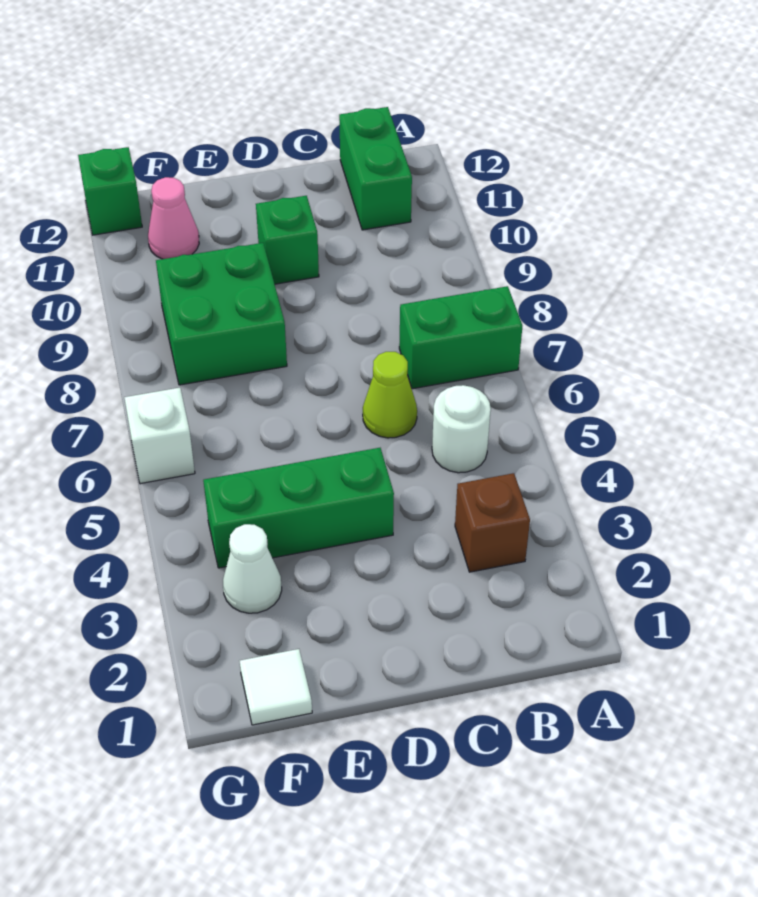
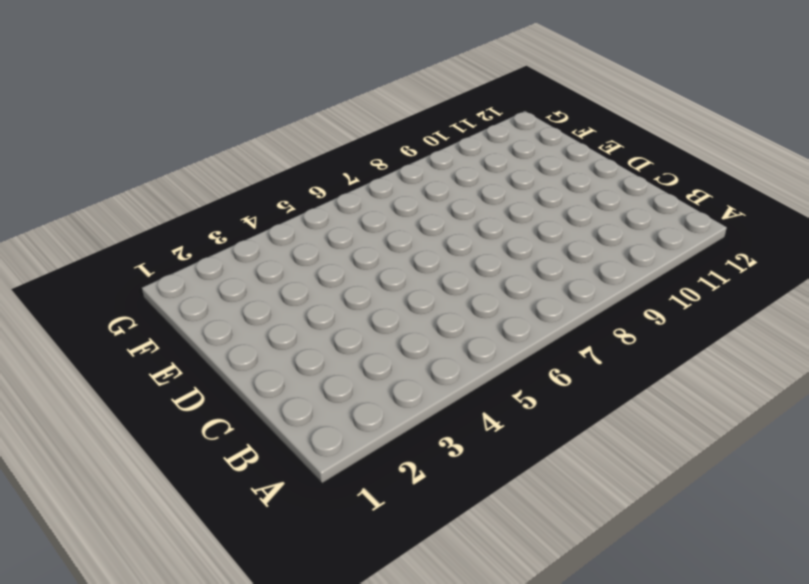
none -> green brick A7:B7 level 1
none -> brown brick B3 level 1
none -> white round brick B5 level 1

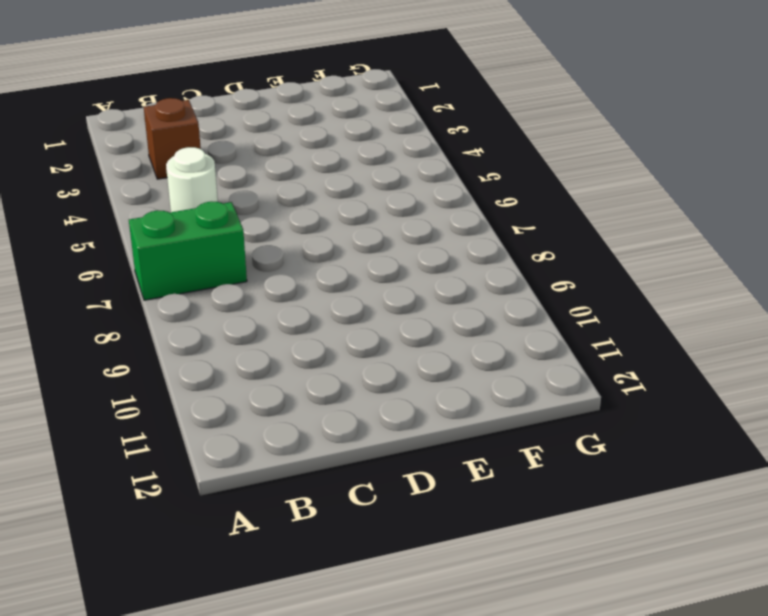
none -> green brick B11:B12 level 1
none -> lime cone C6 level 1
none -> green brick D4:F4 level 1

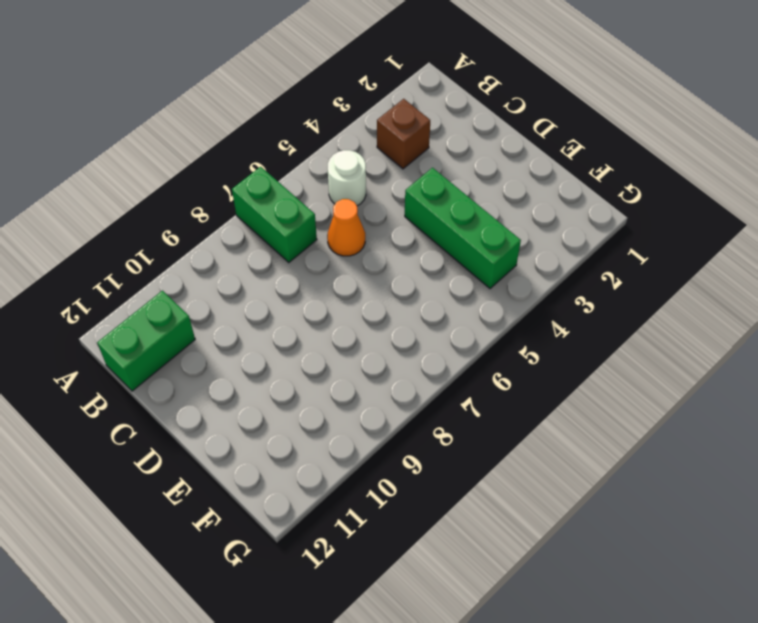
orange cone C6 level 1 -> lime cone C6 level 1
none -> green brick D10 level 1
none -> green brick E8:F9 level 1
none -> white tile F1 level 1

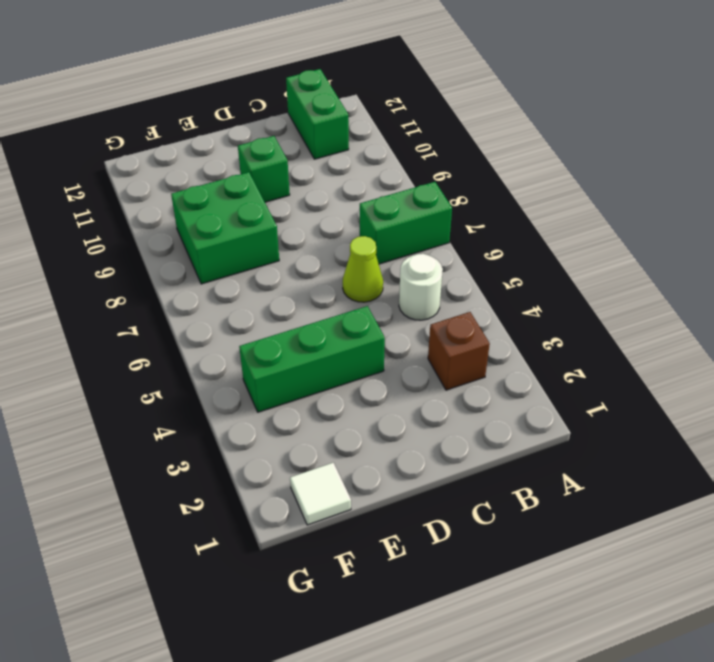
none -> white cone F3 level 1
none -> pink cone F11 level 1
none -> white brick G6 level 1

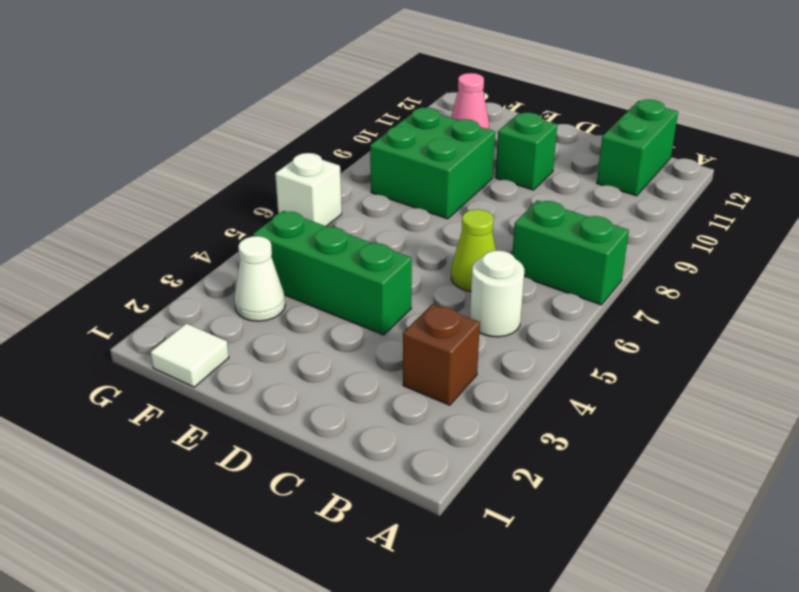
none -> green brick G12 level 1

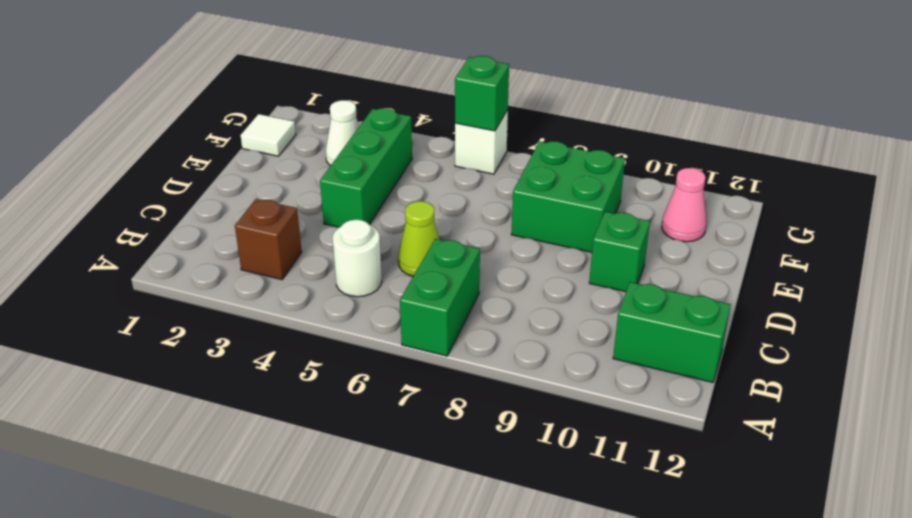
green brick G6 level 2 -> green brick G12 level 1

